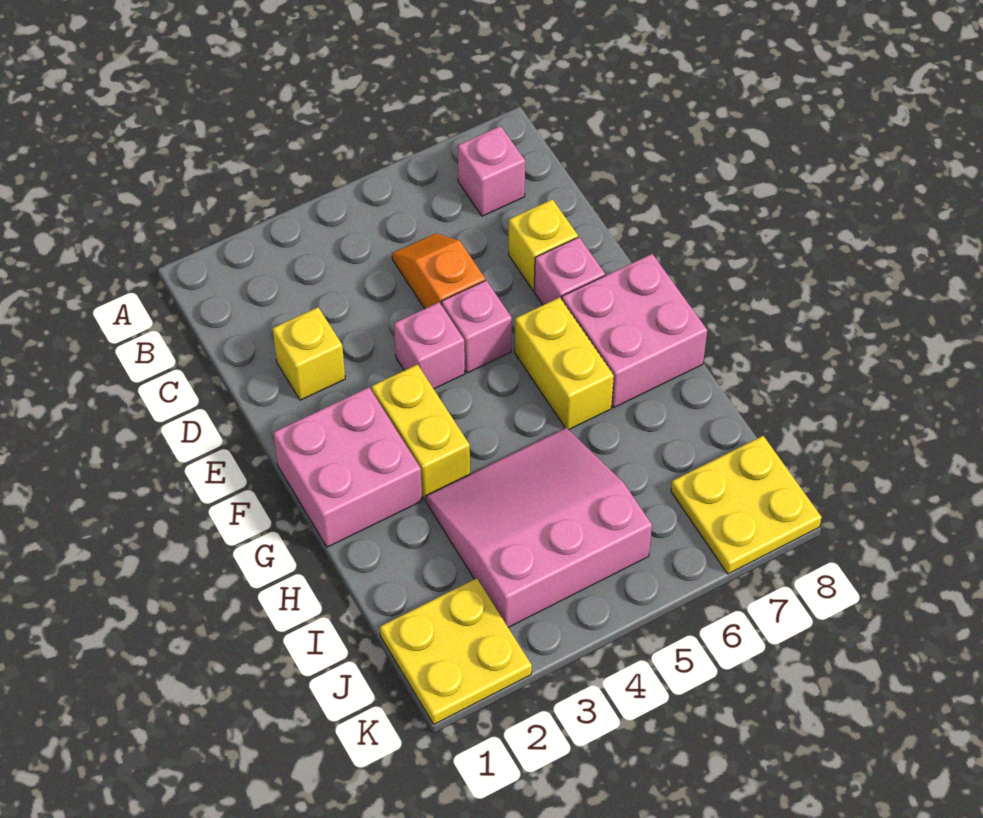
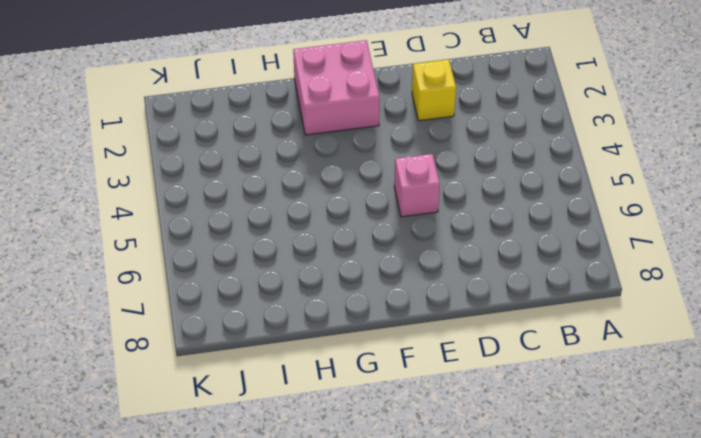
none -> pink brick B7 level 1
none -> orange slope C5:D5 level 1 top D
none -> yellow brick D7 level 1

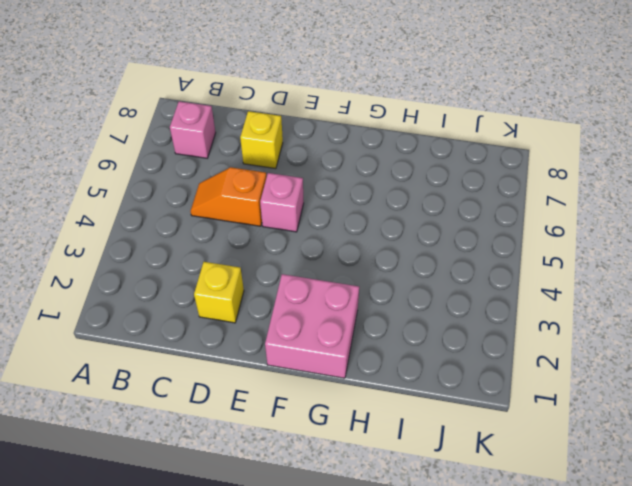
none -> pink brick E4 level 1
none -> pink brick E7 level 1
none -> yellow brick F3:G3 level 1

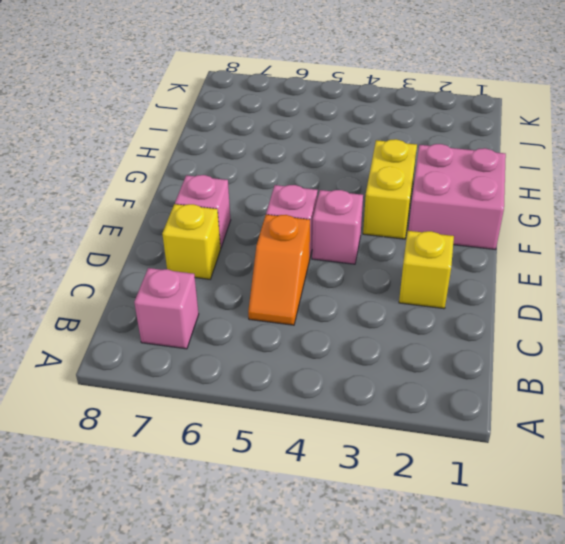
none -> yellow brick F6:G6 level 1
none -> pink brick F7:G8 level 1
none -> pink slope H3:J5 level 1 top J

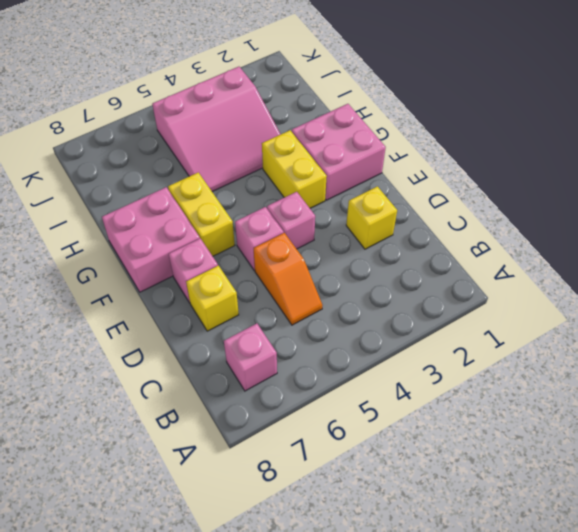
none -> yellow plate J1:K2 level 1
none -> yellow plate J7:K8 level 1

